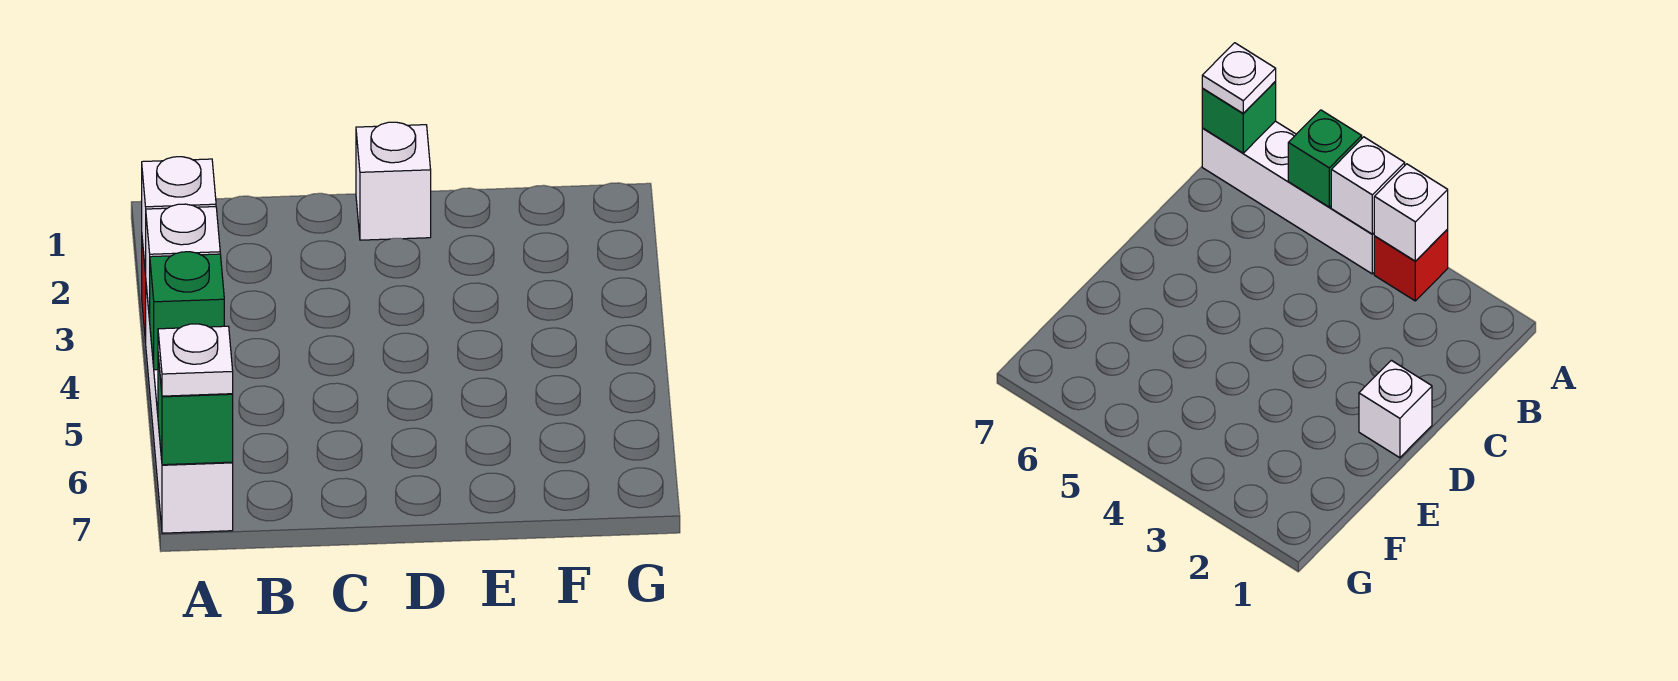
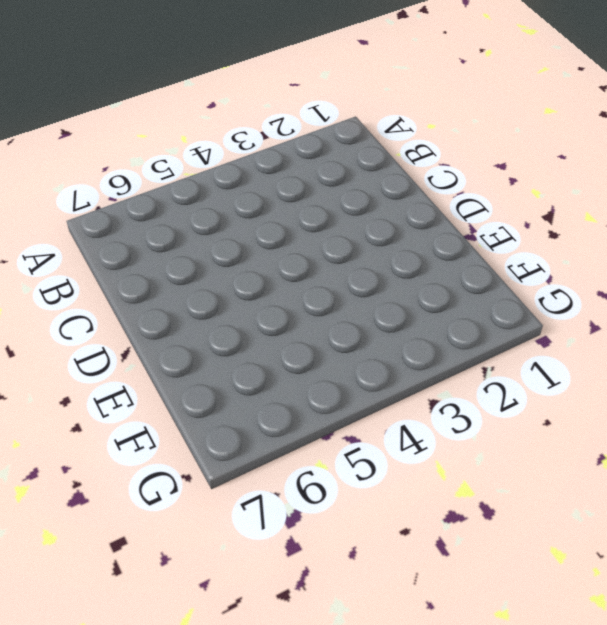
none -> red brick A3 level 1
none -> white brick A4:A7 level 1

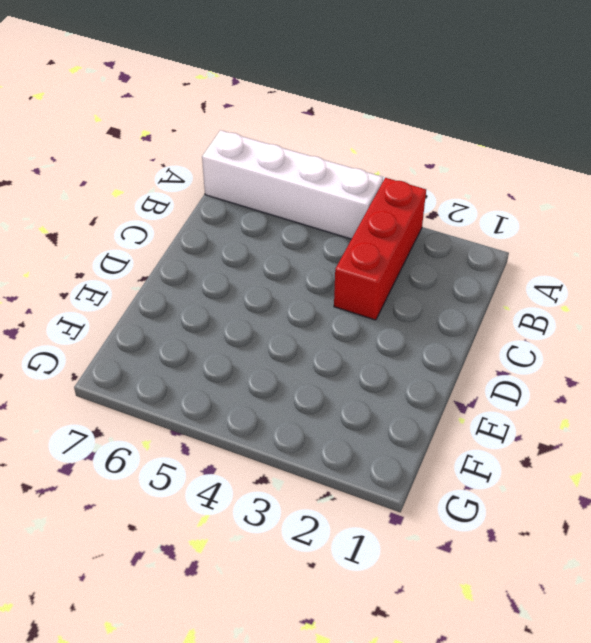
red brick A3:C3 level 1 -> red brick A3 level 1
none -> white brick D1 level 1
none -> white brick A3 level 2

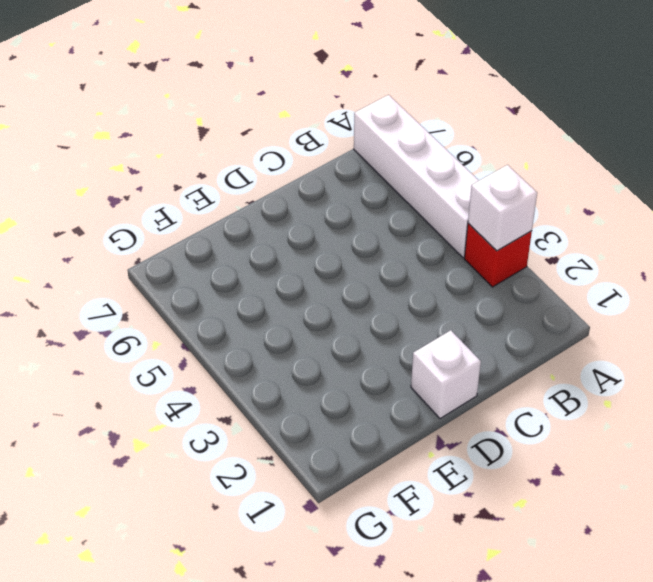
none -> white brick A4 level 2
none -> green brick A5 level 2

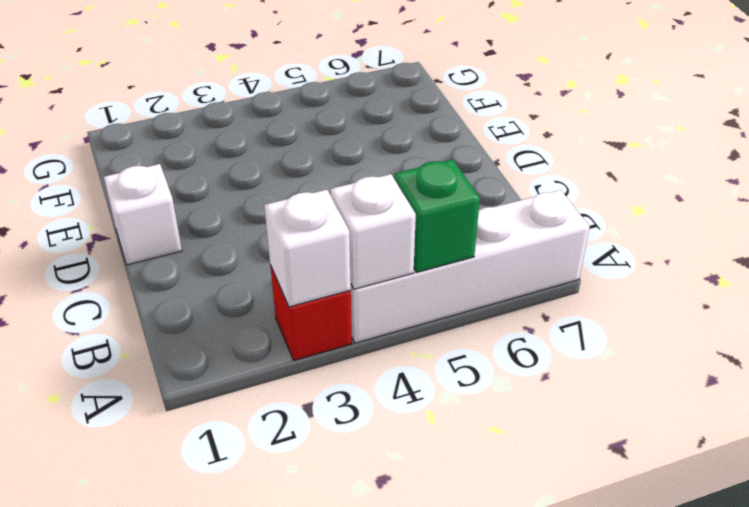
none -> green brick A7 level 2
none -> white plate A7 level 3

